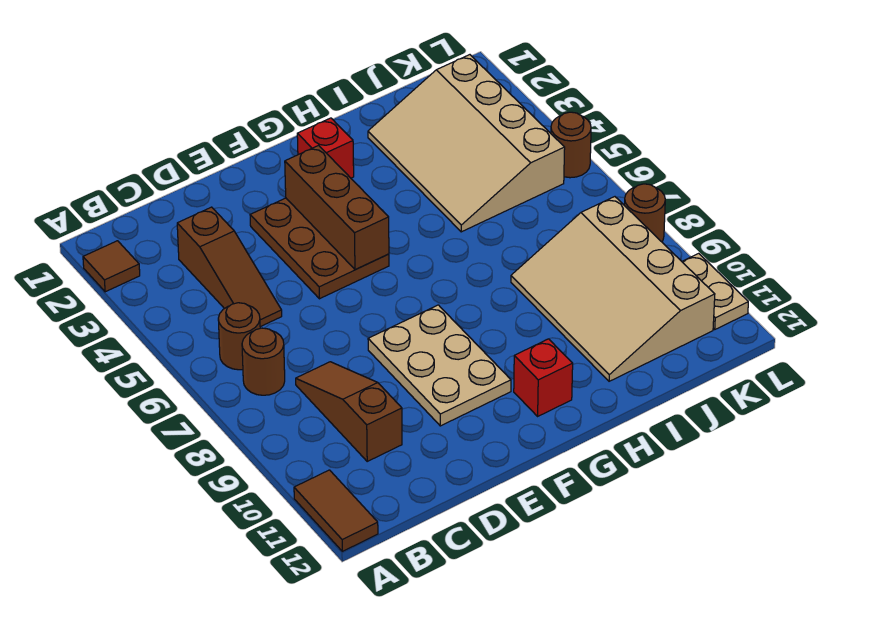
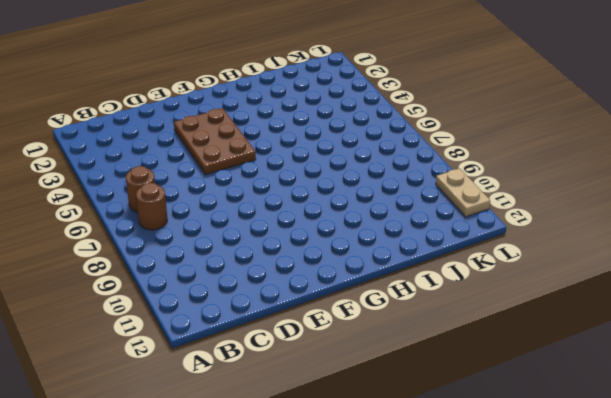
none -> brown tile A2 level 1
none -> brown tile A11:A12 level 1
none -> brown slope C3:C5 level 1 top 3

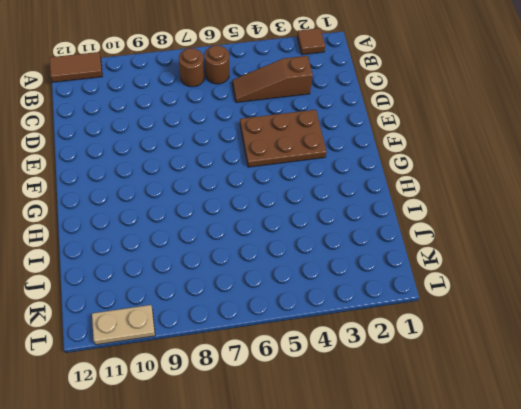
none -> brown slope C8:C10 level 1 top 10
none -> tan plate E8:F10 level 1
none -> red brick G2 level 1

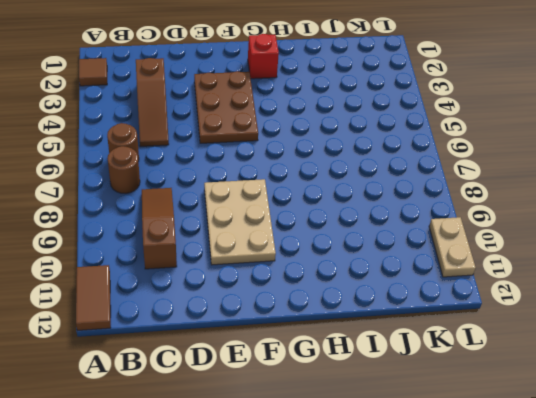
none -> red brick G11 level 1
none -> tan slope I2:K5 level 1 top K
none -> tan slope I8:K11 level 1 top K

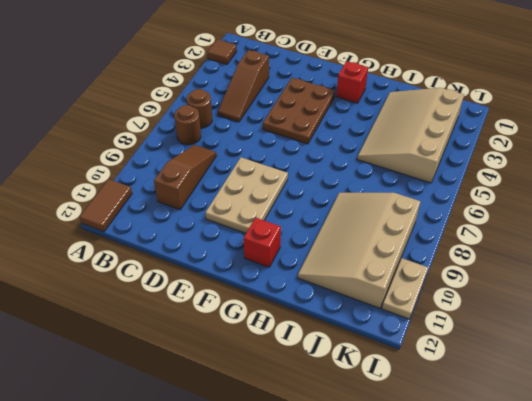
none -> brown round brick L5 level 1
none -> brown round brick L8 level 1
none -> brown brick F3:F5 level 2

